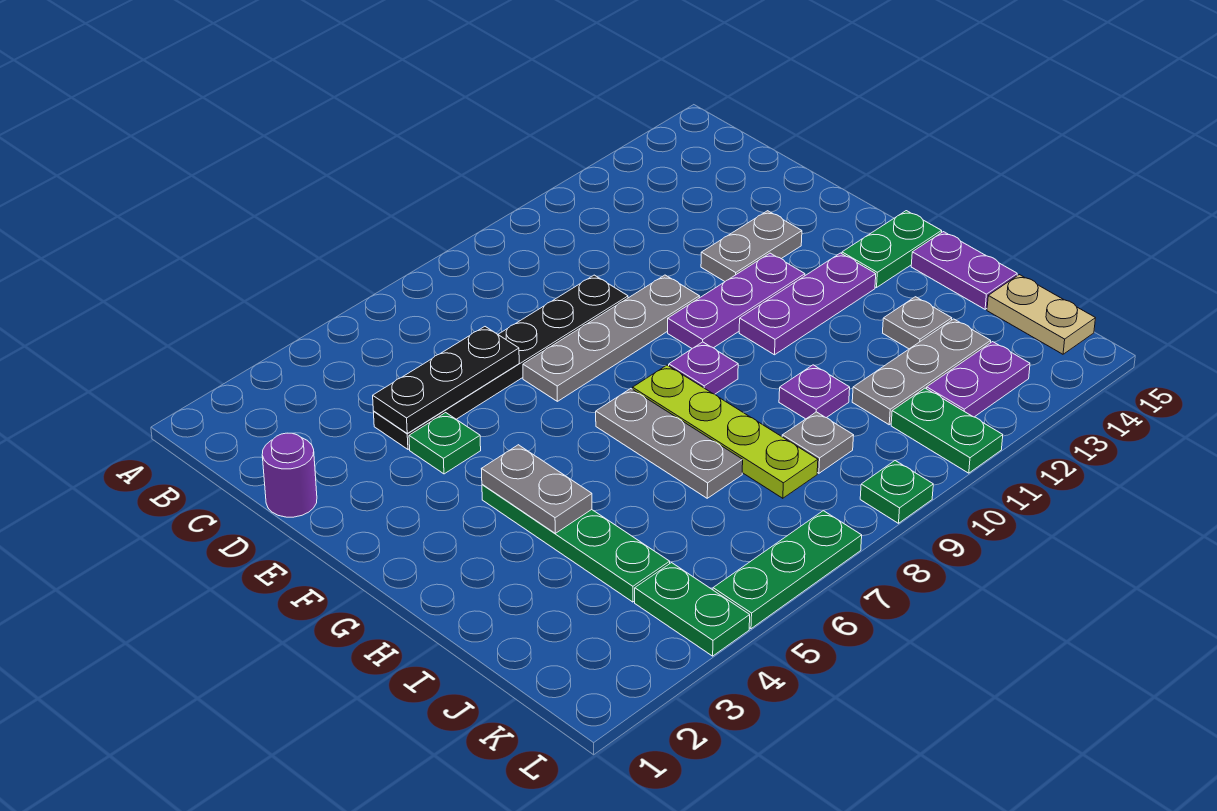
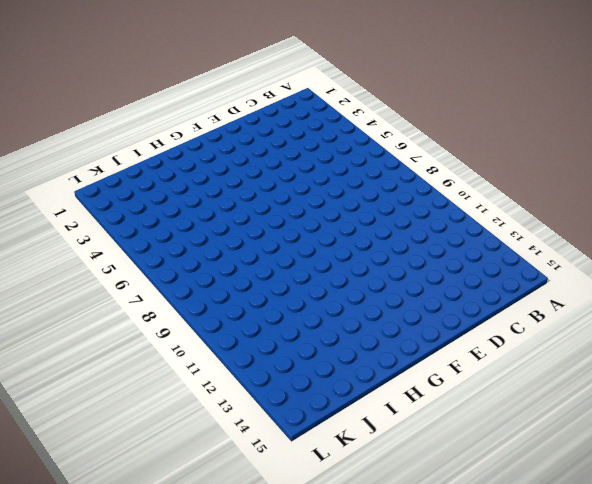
none -> purple round brick D1 level 1
none -> black plate D4:D9 level 1
none -> green plate E4 level 1

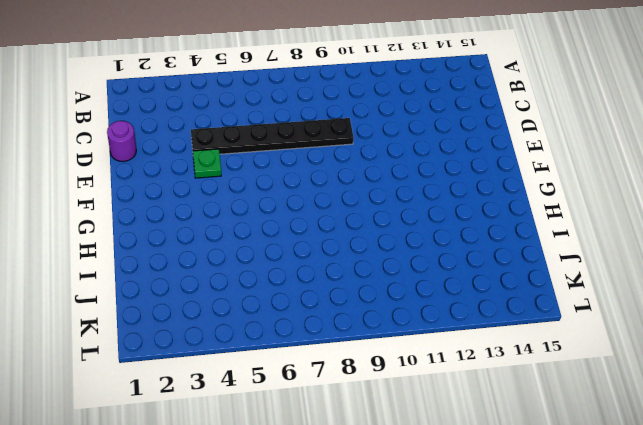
none -> grey plate E7:E10 level 1
none -> grey plate E12:E13 level 1
none -> purple plate F10:F12 level 1

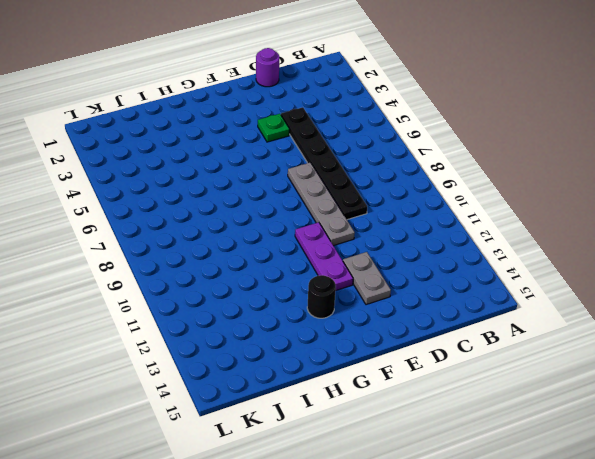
black round brick G13 level 1 -> purple plate G11:G13 level 1
none -> green plate G4:J4 level 1
none -> grey plate G7:I7 level 1
none -> lime plate G8:J8 level 1

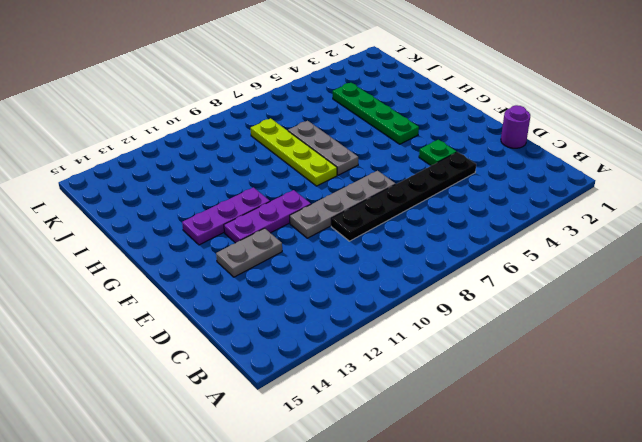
none -> purple plate G9 level 1
none -> green plate G14:G15 level 1
none -> purple plate H15:I15 level 1

